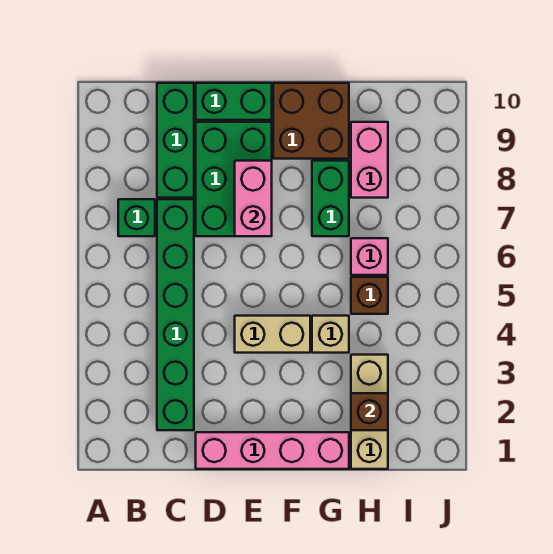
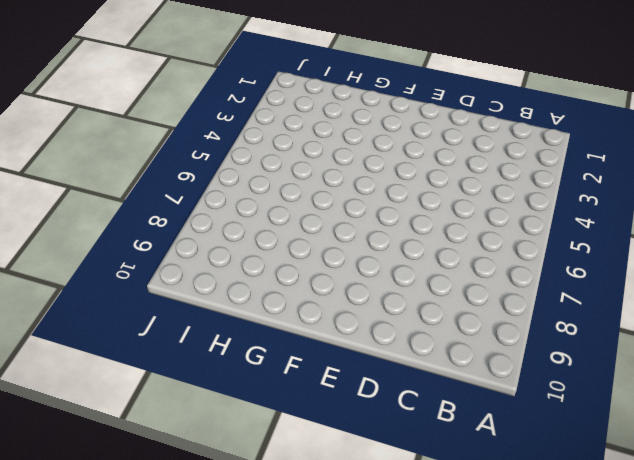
none -> green brick B7 level 1
none -> green brick C2:C7 level 1
none -> green brick C8:C10 level 1

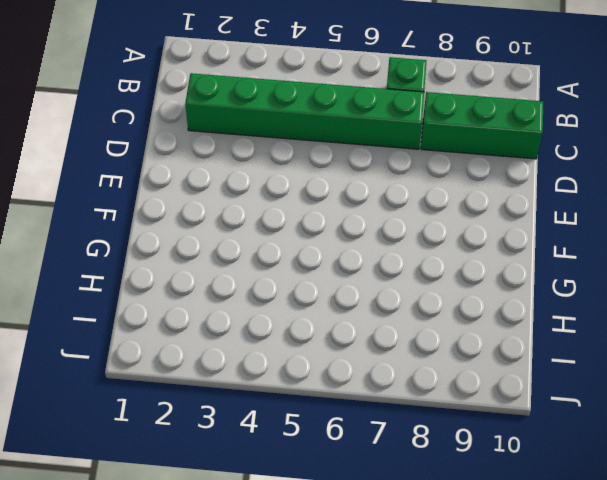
none -> pink brick D1:G1 level 1
none -> green brick D7:E9 level 1
none -> green brick D10:E10 level 1

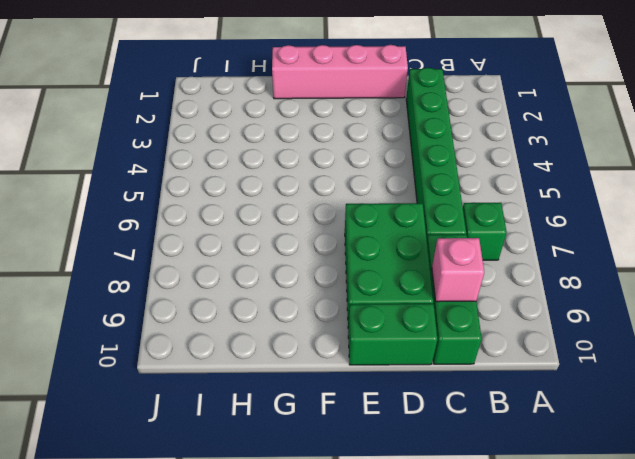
pink brick C9 level 2 -> pink brick H6 level 1
none -> tan brick E4:F4 level 1
none -> brown brick F9:G10 level 1
none -> tan brick G4 level 1

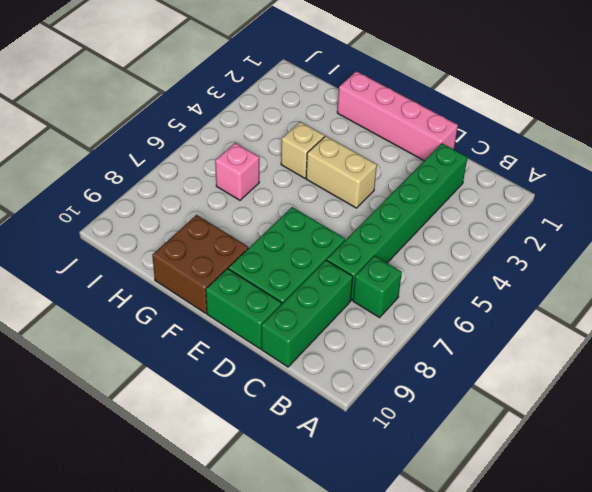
none -> green brick G7:G8 level 1
none -> tan brick H1:H3 level 1
none -> brown brick H5 level 1

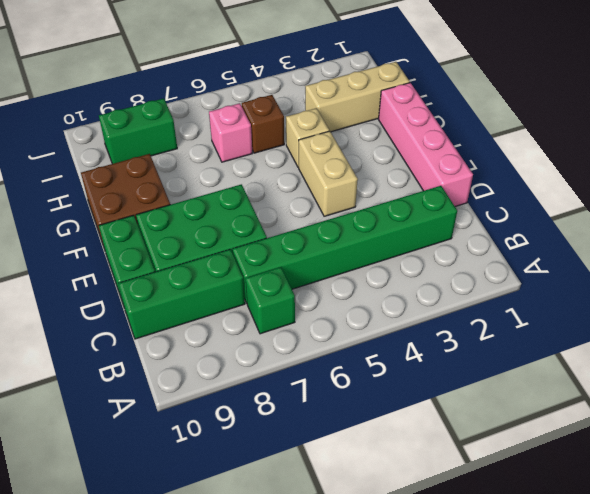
green brick I8:I9 level 1 -> green brick G7:G8 level 1
none -> pink brick H8:H9 level 1
none -> pink brick E7:E8 level 2
none -> brown brick H2 level 2

